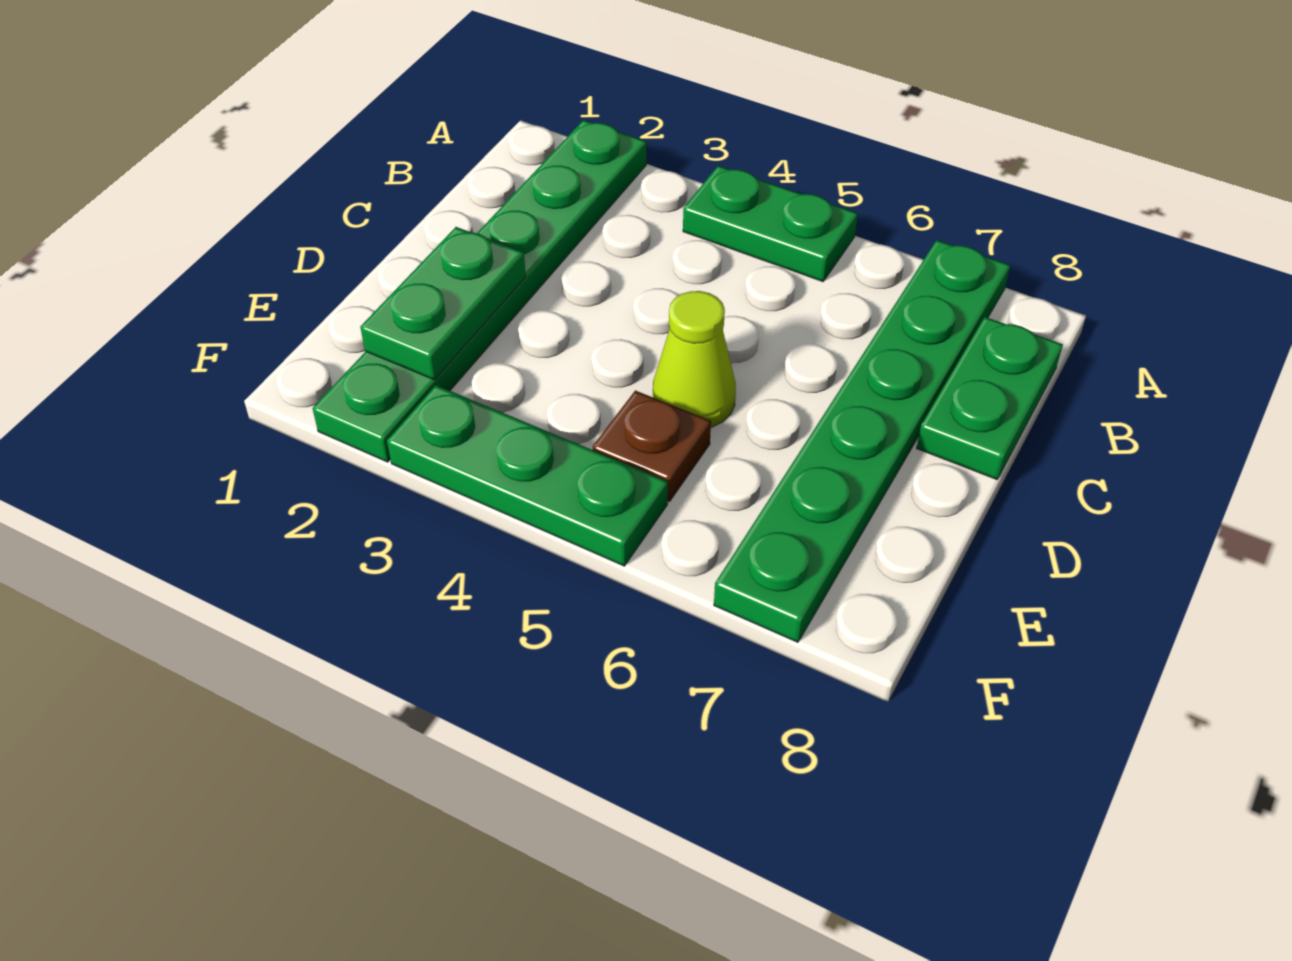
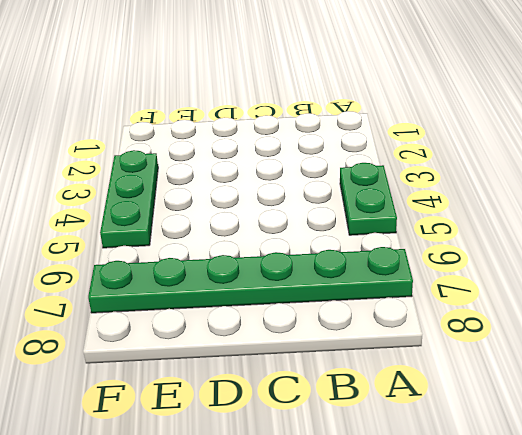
none -> green plate A2:F2 level 1
none -> green plate B8:C8 level 1

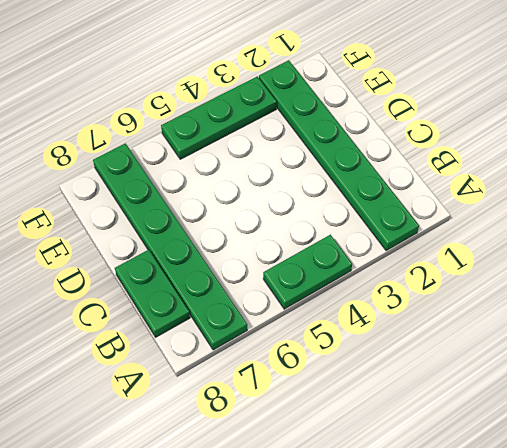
none -> lime cone D5 level 1
none -> brown plate E5 level 1

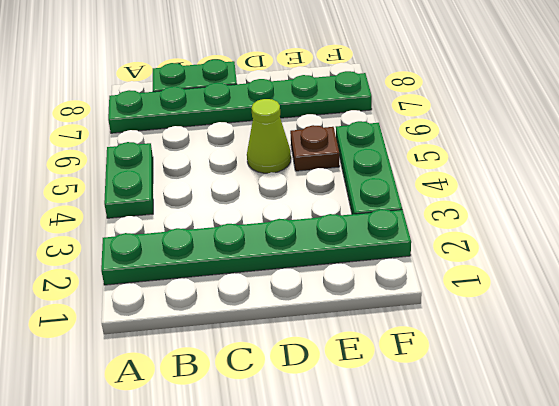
none -> green plate D2:E2 level 2

